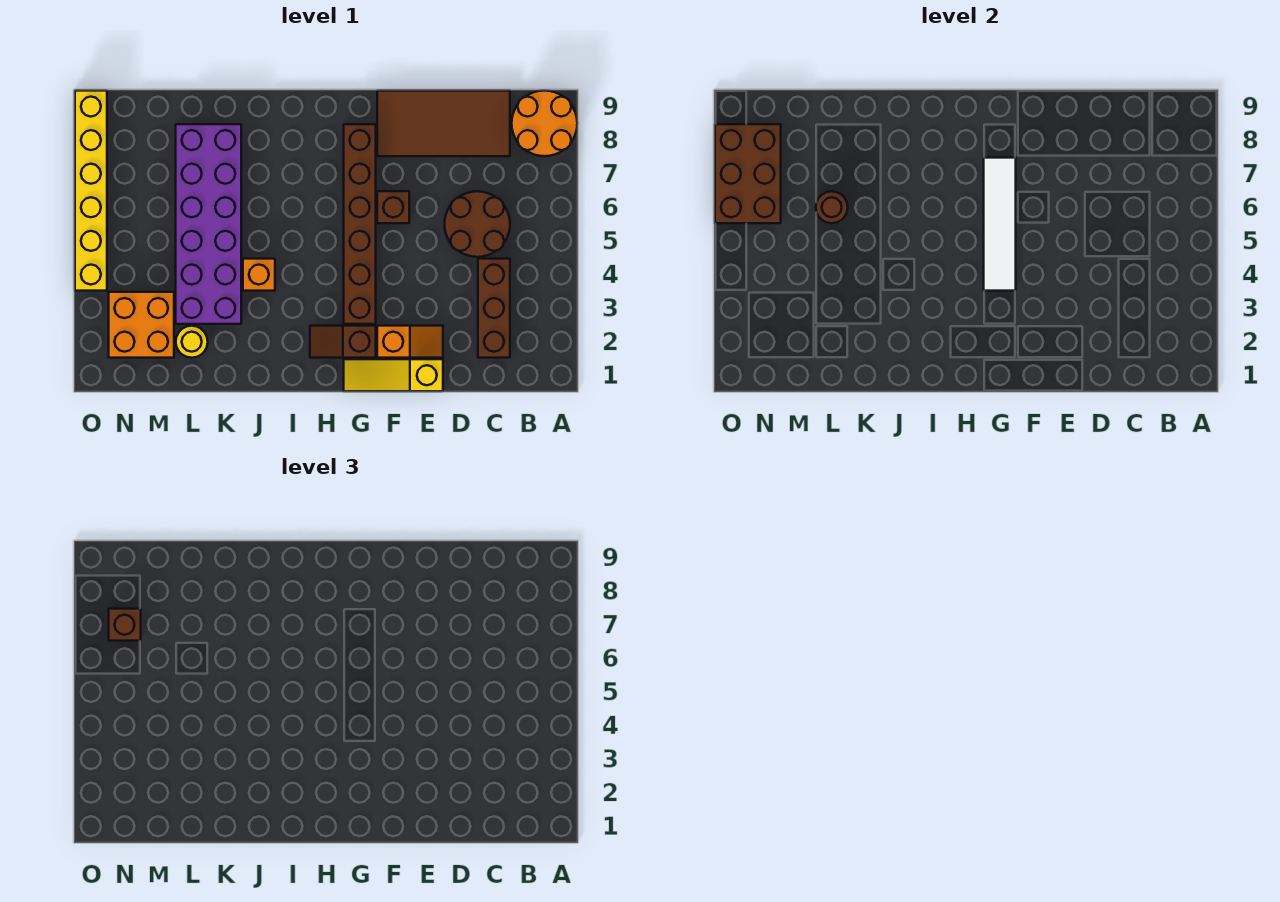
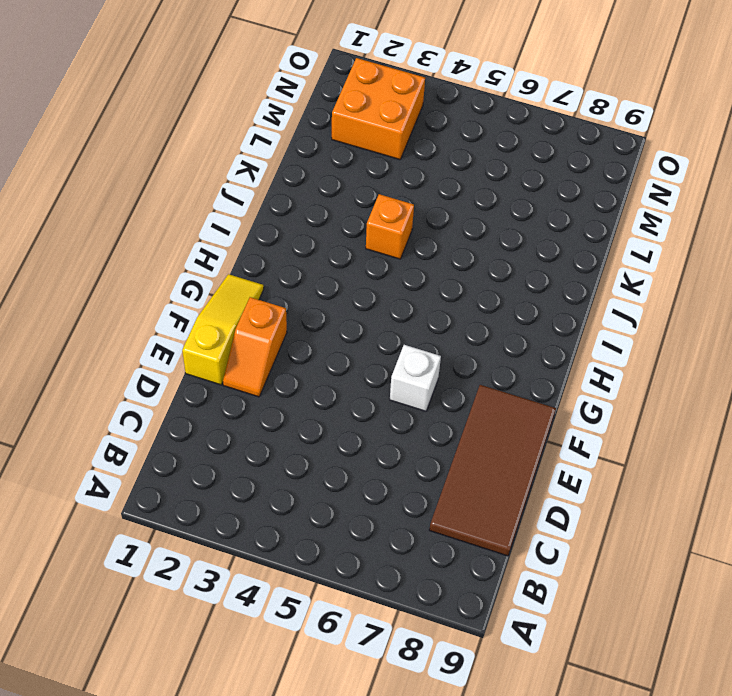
white brick F6 level 1 -> brown brick F6 level 1
none -> orange round brick A8:B9 level 1
none -> brown brick C2:C4 level 1
none -> brown round brick C5:D6 level 1

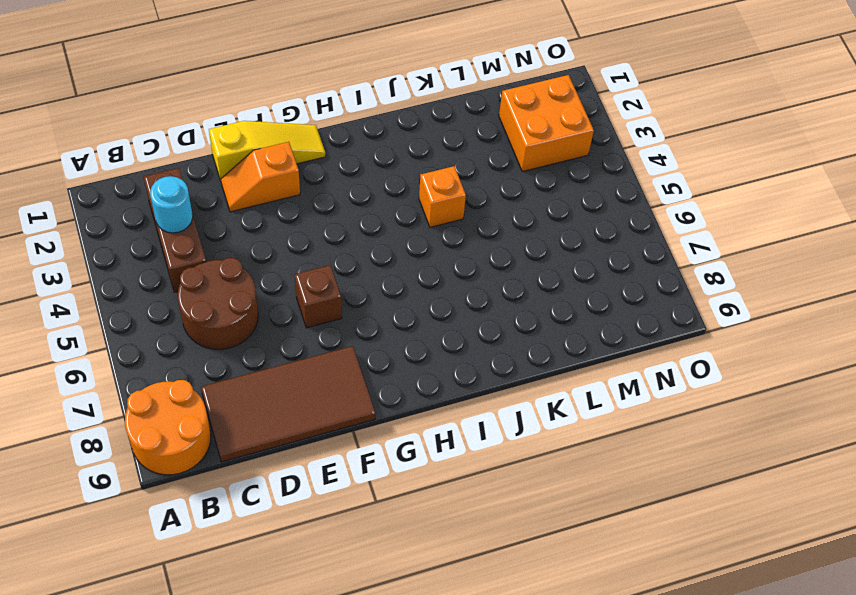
cyan round brick C3 level 2 -> none
none -> brown slope G2:H2 level 1 top G
none -> brown brick G3:G8 level 1
none -> purple brick K3:L8 level 1

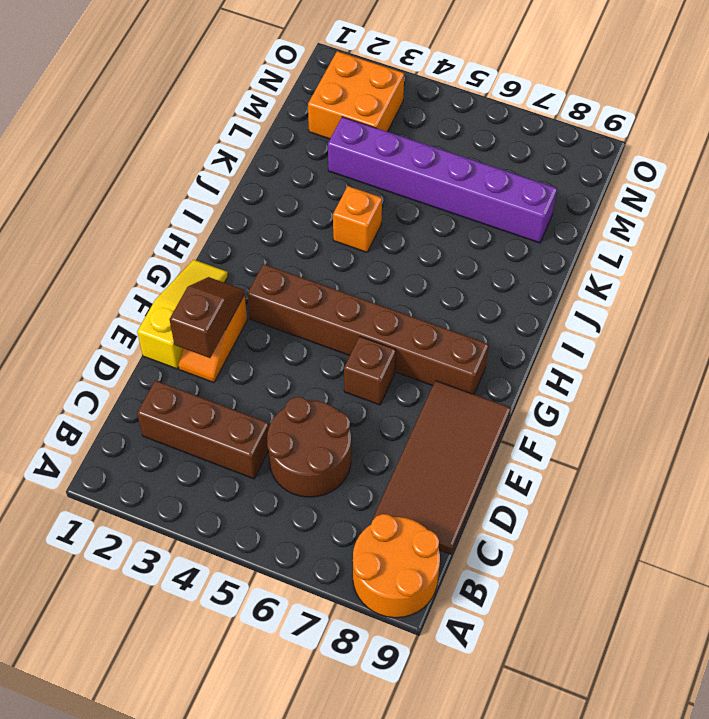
brown slope E2:F2 level 2 top E -> brown slope G2:H2 level 1 top G
purple brick L3:L8 level 1 -> purple brick K3:L8 level 1
none -> yellow round brick L2 level 1
none -> yellow brick O4:O9 level 1
none -> white tile G4:G7 level 2

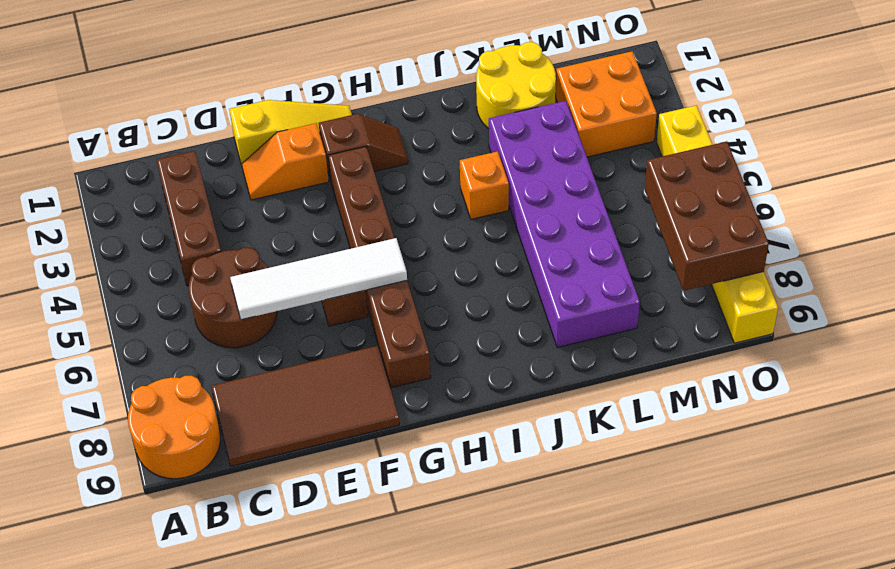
white tile D6:G6 level 2 -> white tile G4:G7 level 2
yellow round brick K1:L2 level 1 -> yellow round brick L2 level 1
none -> brown round brick L6 level 2
none -> brown brick N7 level 3

